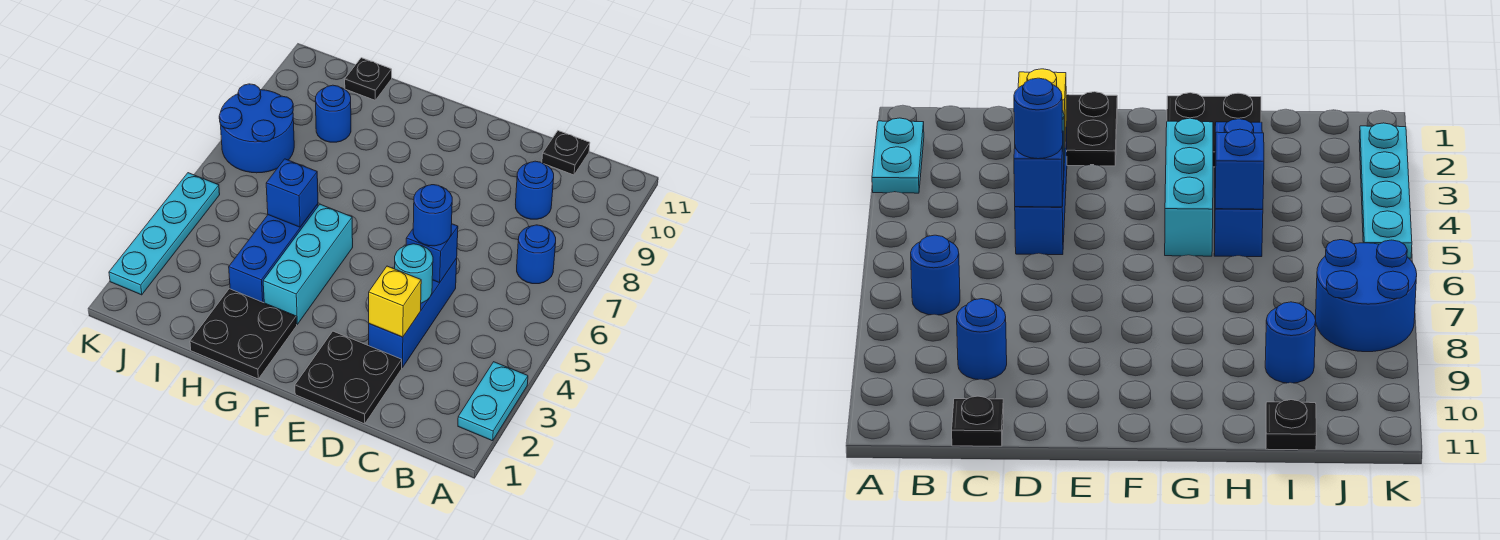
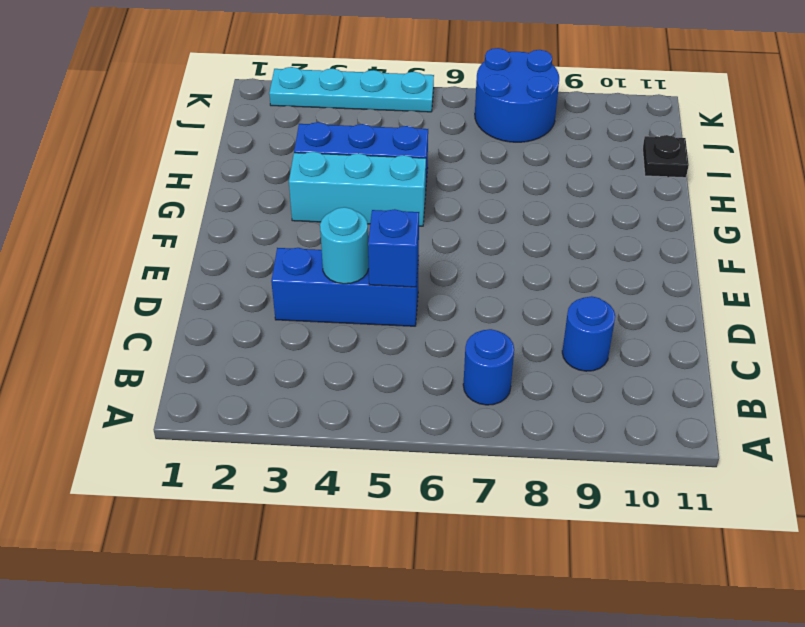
none -> cyan plate A2:A3 level 1
none -> black plate C11 level 1
none -> black plate D1:E2 level 1

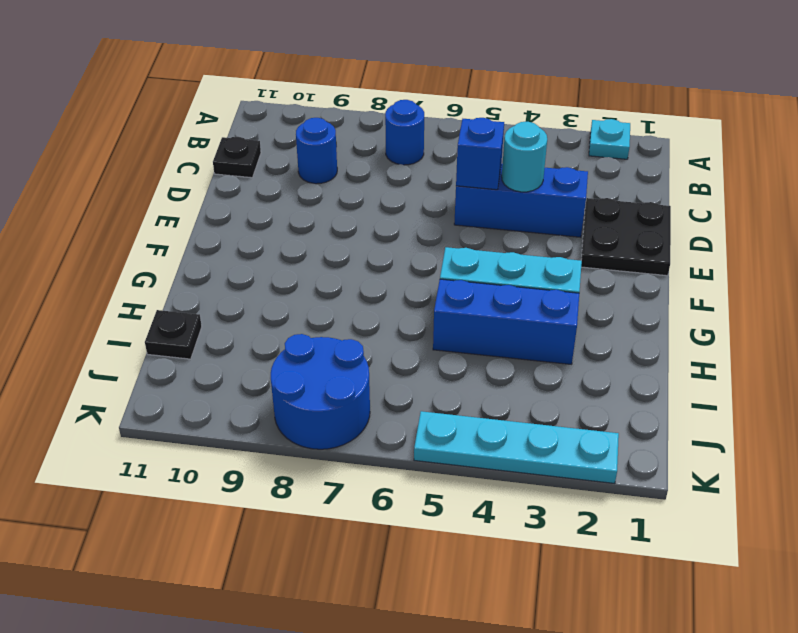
cyan plate A2 level 1 -> cyan plate A2:A3 level 1
none -> black plate G1:H2 level 1
none -> blue round brick I9 level 1
none -> yellow brick D3 level 2

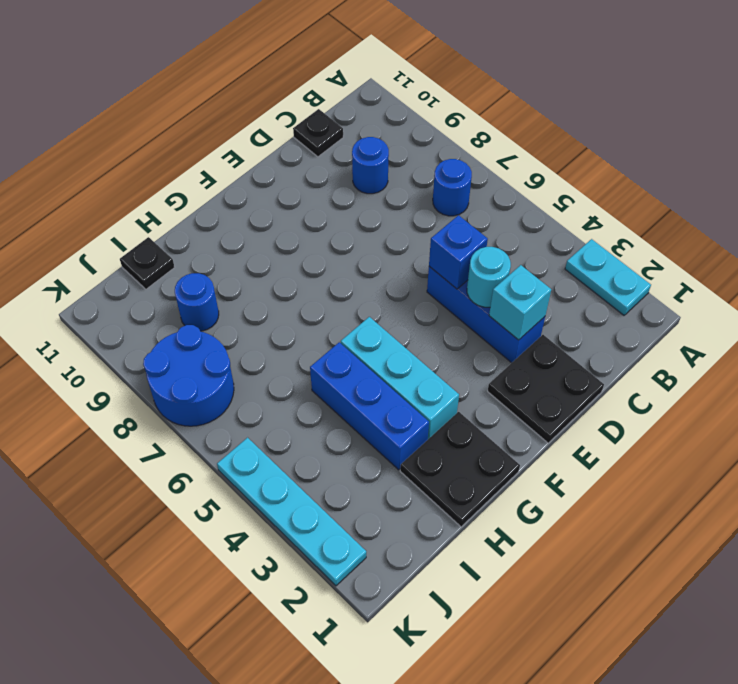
cyan brick D3 level 2 -> yellow brick D3 level 2
none -> blue brick H5 level 2
none -> blue round brick D5 level 3

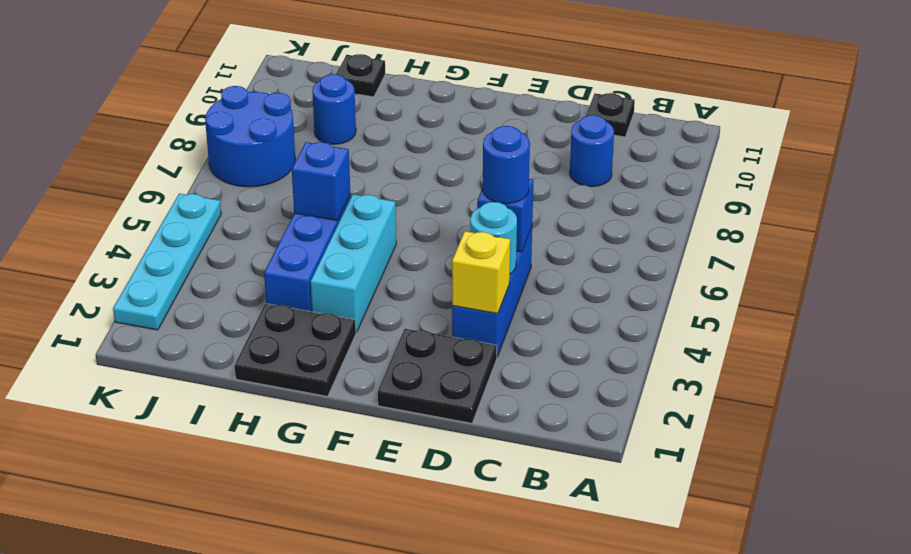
none -> cyan plate A2:A3 level 1
none -> blue round brick B7 level 1

